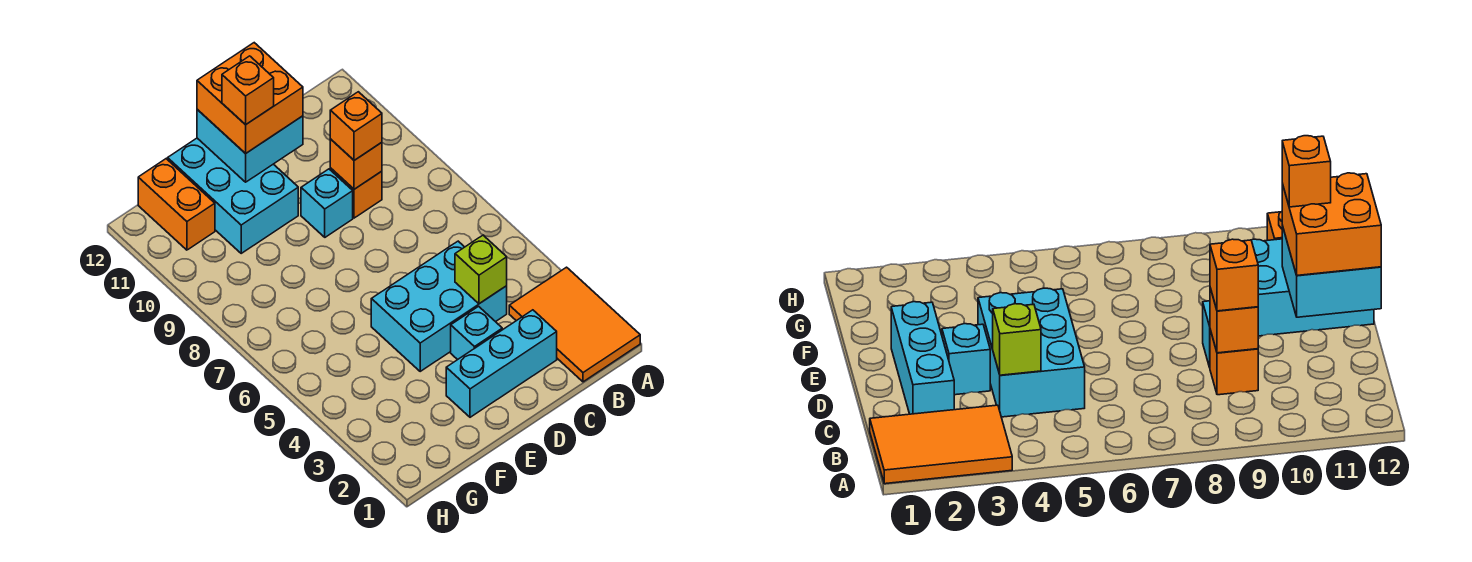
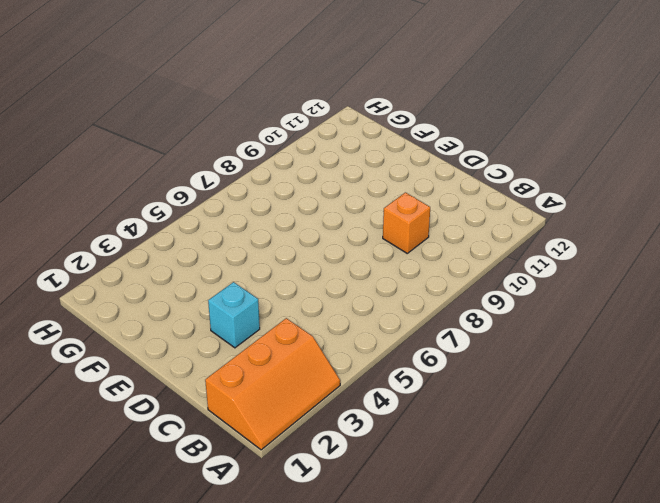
orange slope A1:B3 level 1 top B -> orange tile A1:B3 level 1
none -> cyan brick C2:E2 level 1
none -> cyan brick C4:E5 level 1
none -> cyan brick D9 level 1

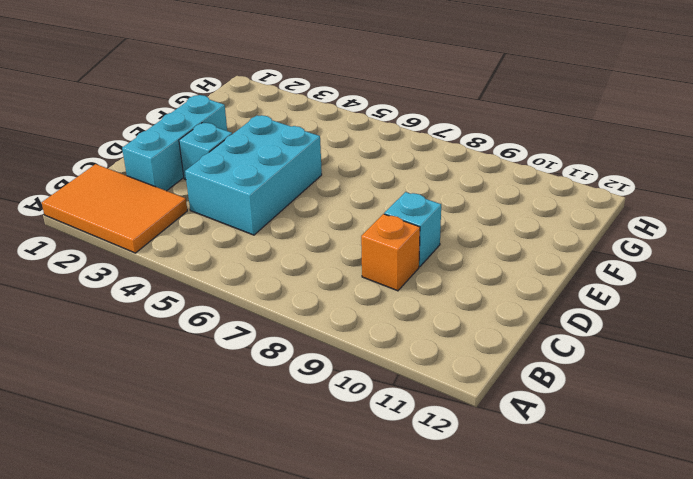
none -> cyan brick E10:F12 level 1
none -> orange brick G11:G12 level 1
none -> lime brick C4 level 2

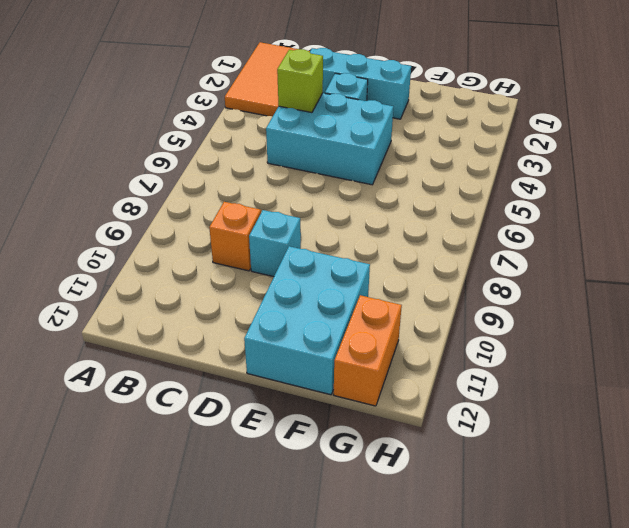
none -> orange brick C9 level 2
none -> cyan brick D11:E12 level 2
none -> orange brick C9 level 3

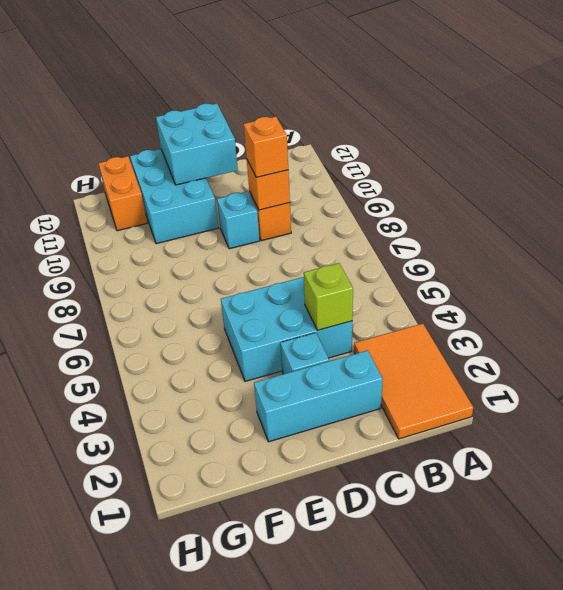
none -> orange brick D11:E12 level 3
none -> orange brick E11 level 4

